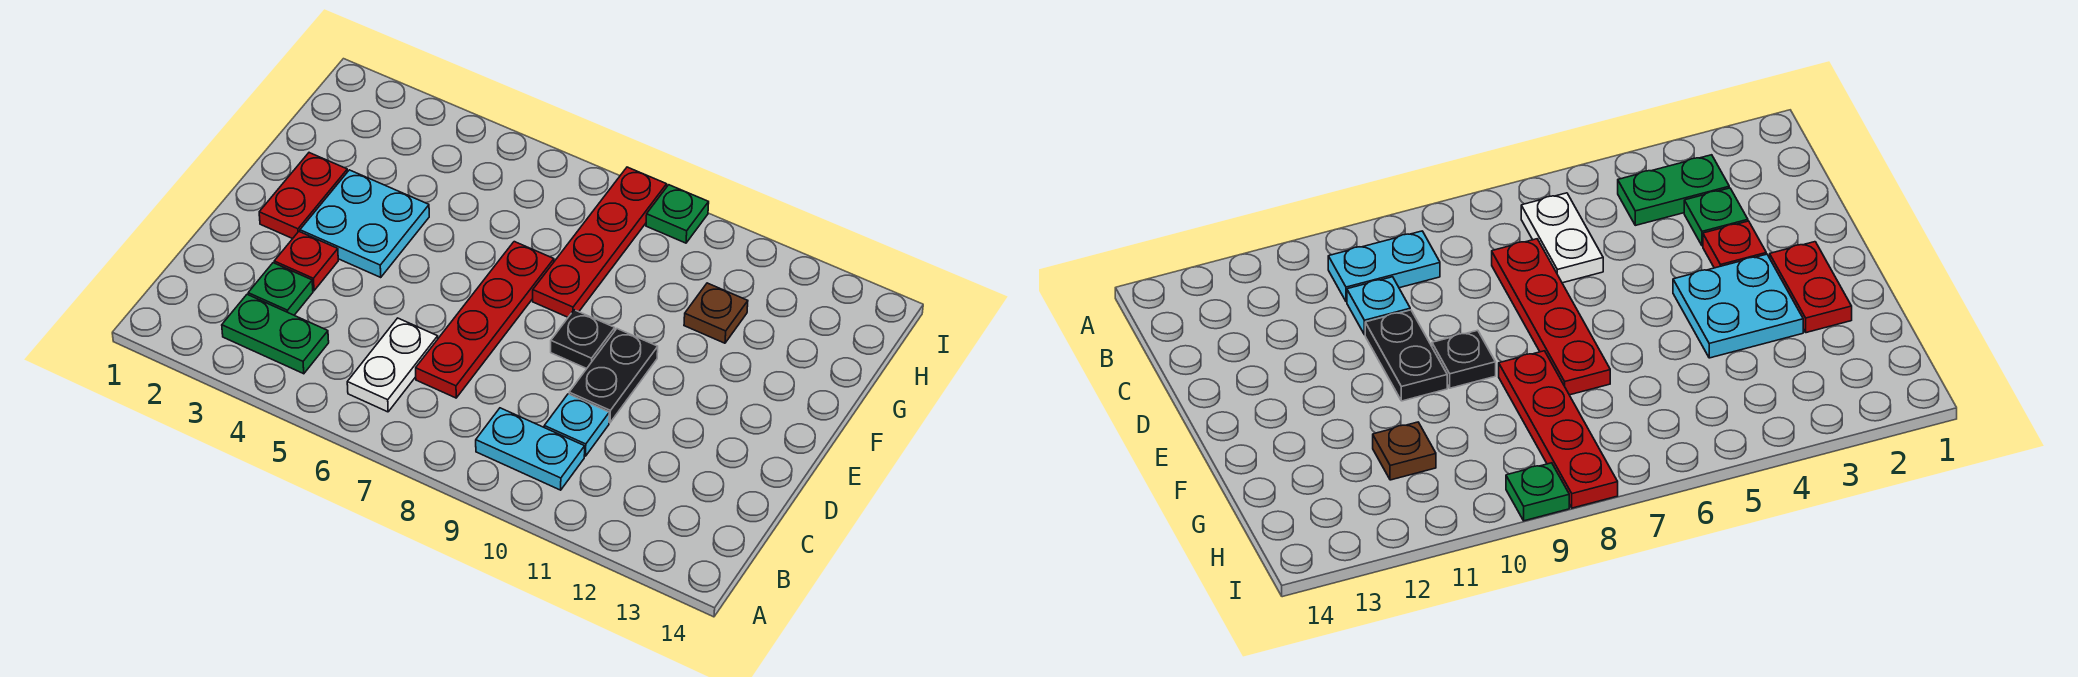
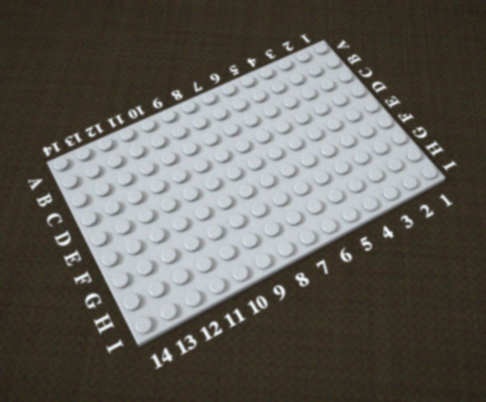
none -> green plate B3:B4 level 1
none -> white plate B6:C6 level 1
none -> cyan plate B9:B10 level 1

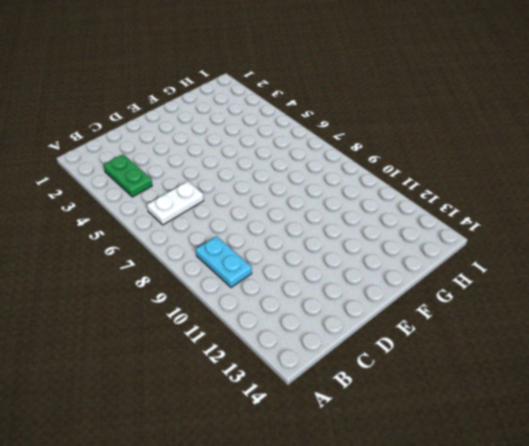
none -> green plate C3 level 1
none -> red plate C7:F7 level 1
none -> cyan plate C10 level 1

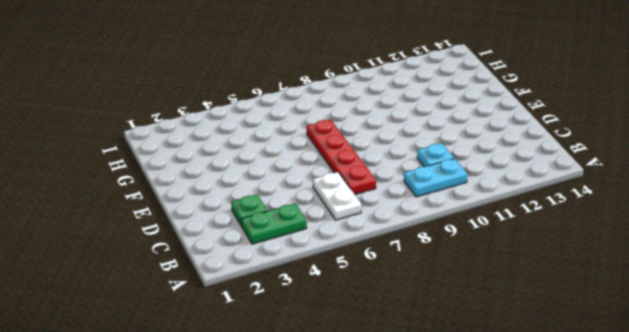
none -> red plate D3 level 1
none -> black plate D10:E10 level 1
none -> red plate E2:F2 level 1

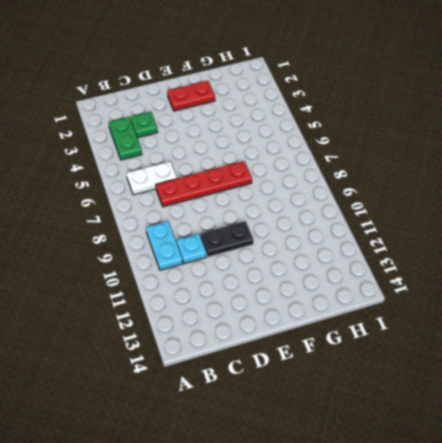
none -> red plate D3 level 1
none -> cyan plate E3:F4 level 1
none -> black plate E9 level 1

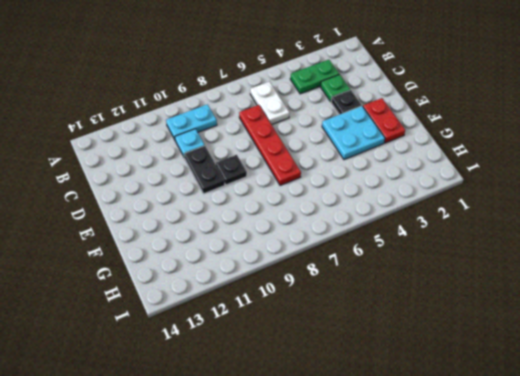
black plate D3 level 1 -> red plate D3 level 1
none -> red plate F8:I8 level 1
none -> brown plate G11 level 1
none -> green plate I9 level 1

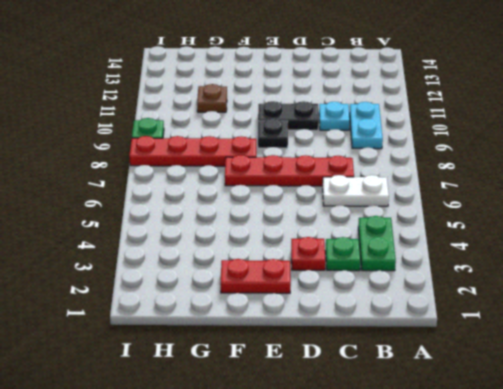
none -> cyan plate E3:F4 level 1

